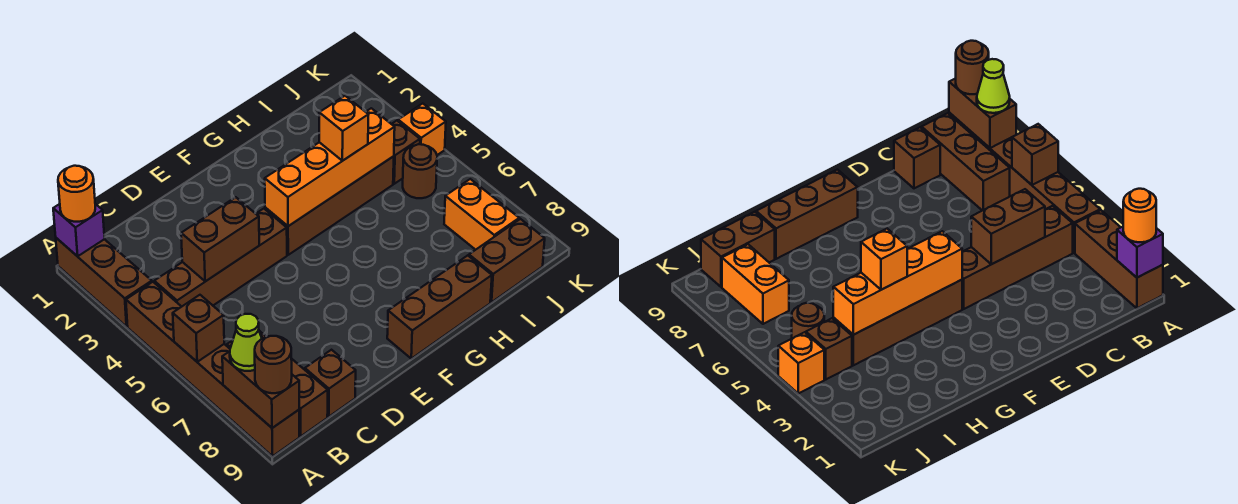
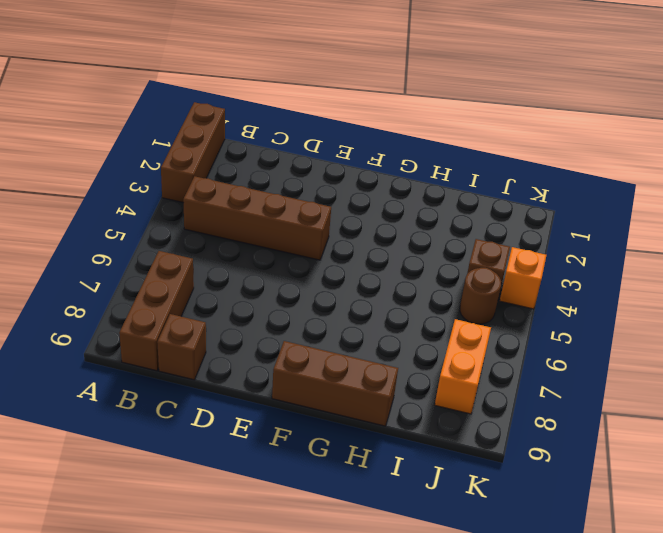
none -> brown brick A4:A9 level 1
none -> brown brick F4:I4 level 1
none -> brown brick I9:J9 level 1

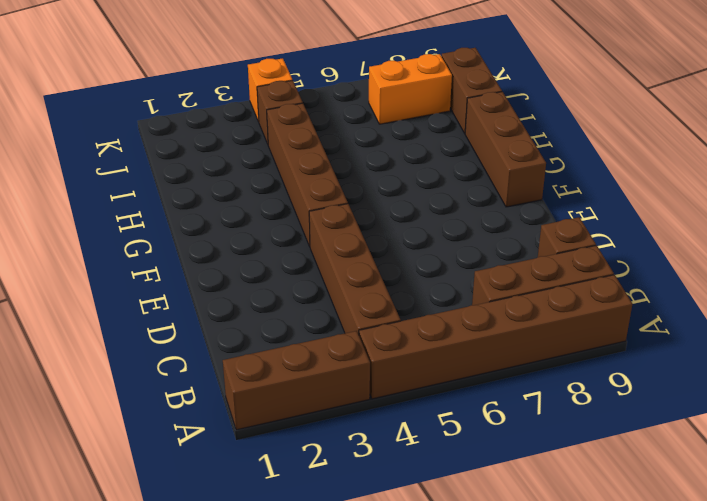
none -> brown round brick J5 level 1
none -> purple brick A1 level 2
none -> brown brick A6 level 2

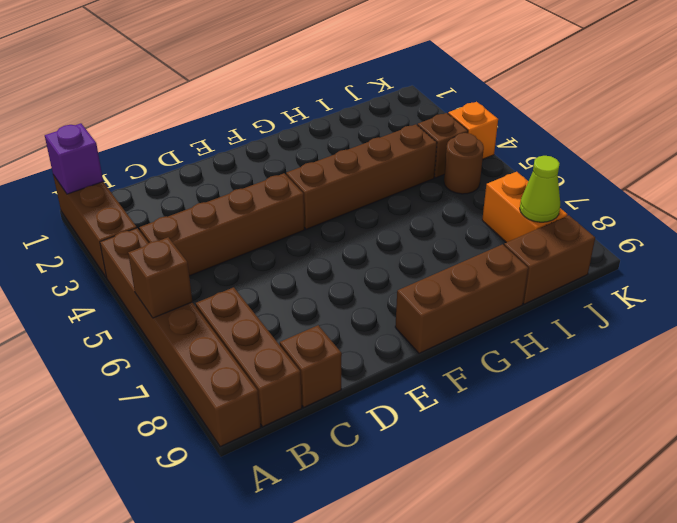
lime cone J8 level 2 -> lime cone A8 level 3
none -> brown brick A8:A9 level 2
none -> brown brick C4:D4 level 2
none -> orange brick F4:I4 level 2

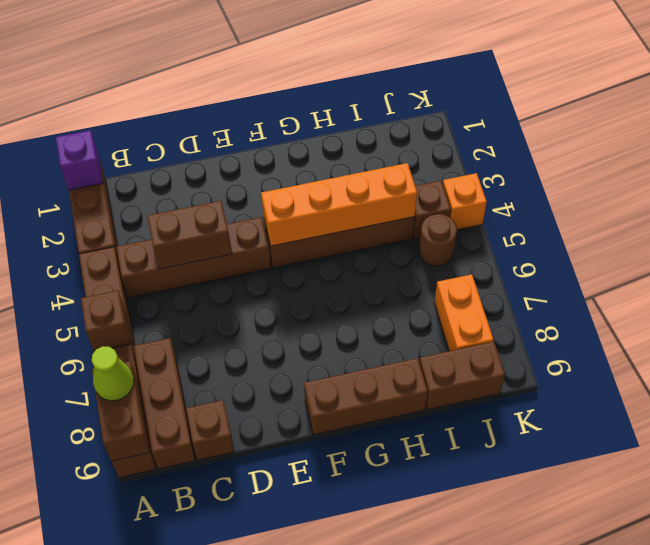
none -> orange round brick A1 level 3
none -> brown round brick A9 level 3
none -> orange brick H4 level 3

